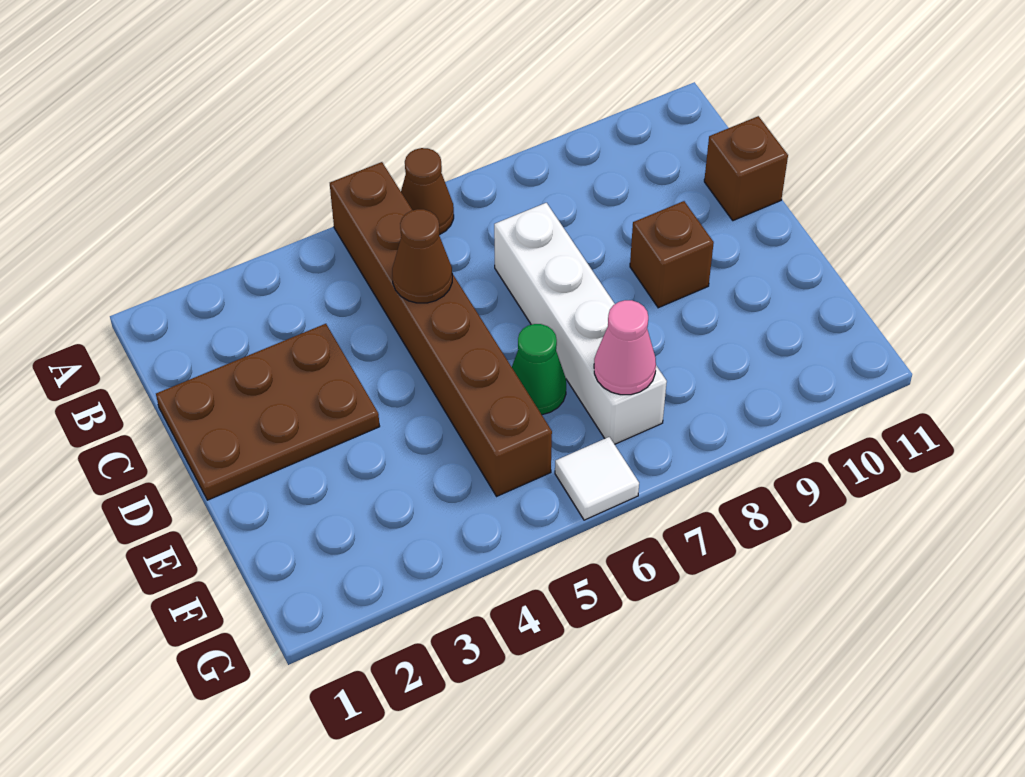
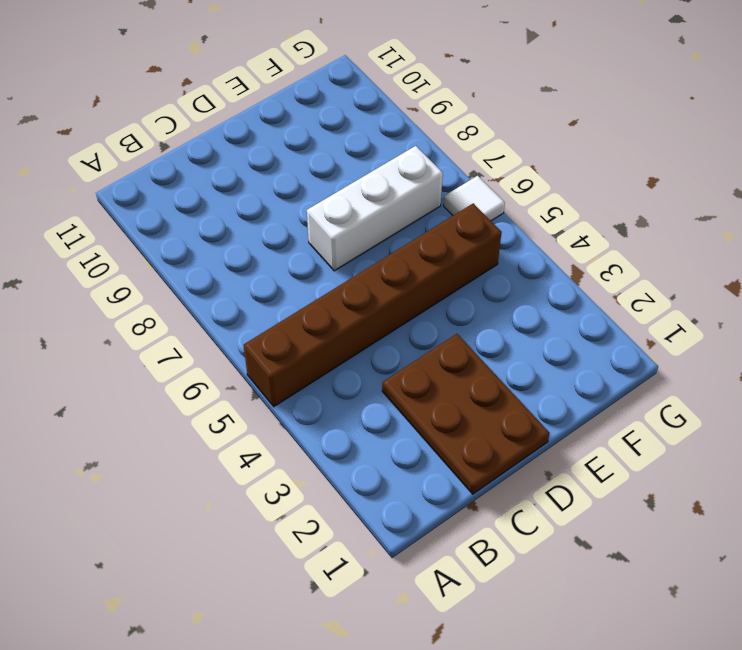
white brick D7:F7 level 1 -> white brick C7:F7 level 1
none -> brown cone A6 level 1
none -> brown brick C11 level 1

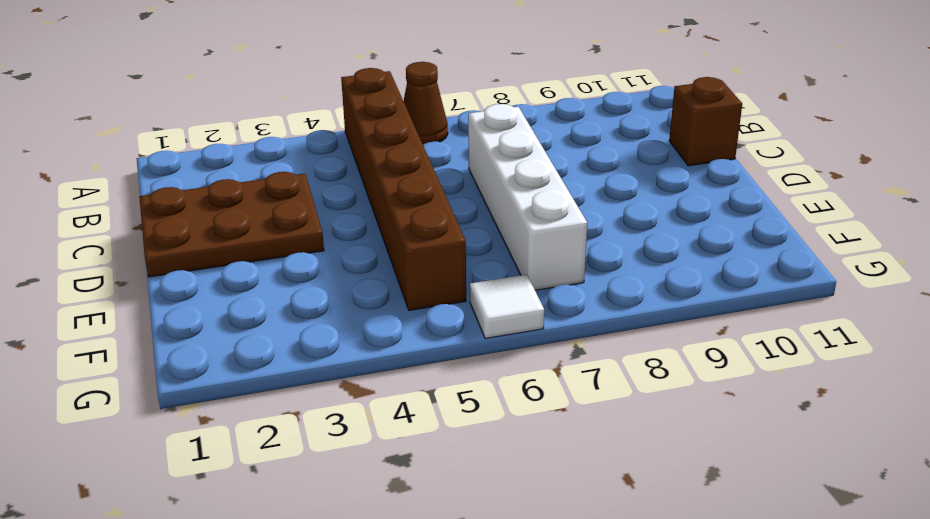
none -> brown brick D9 level 1
none -> green cone E6 level 1

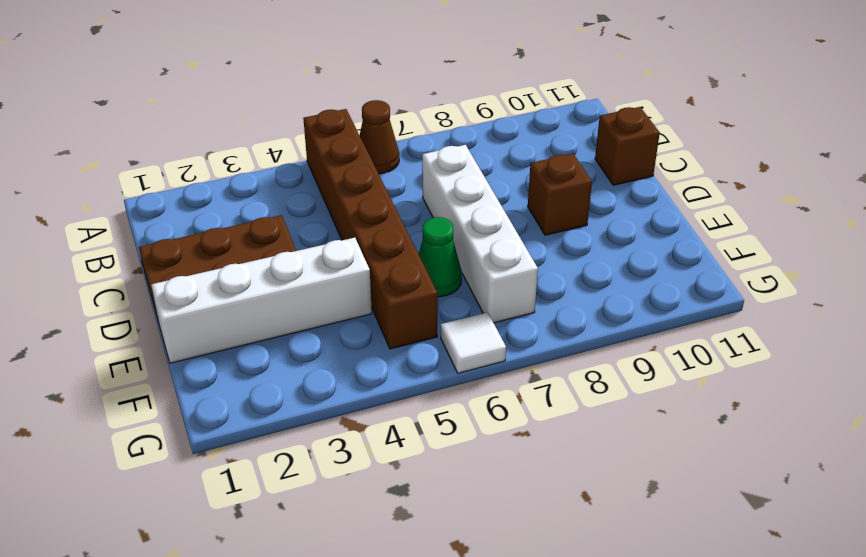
white brick E1:E4 level 1 -> none
none -> brown cone C5 level 2
none -> pink cone F7 level 2

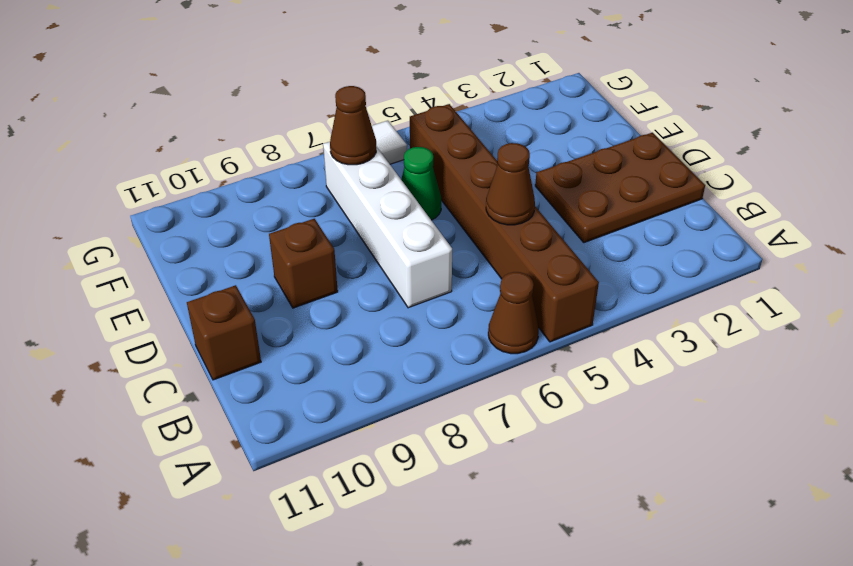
brown cone F7 level 2 -> pink cone F7 level 2

